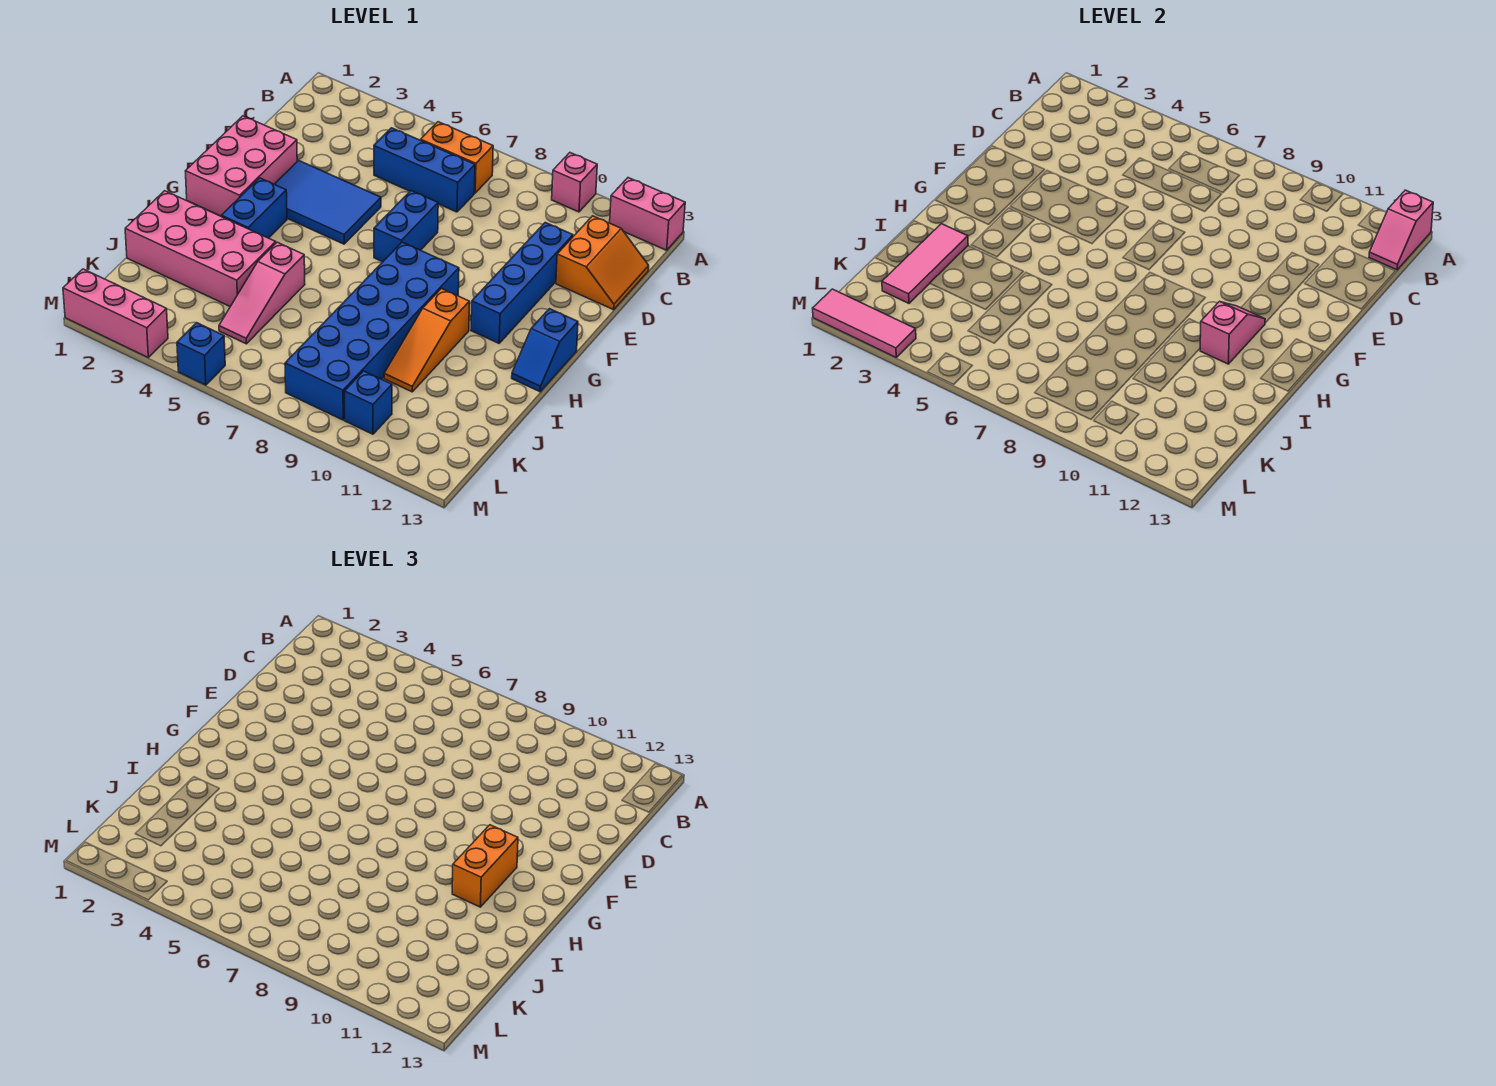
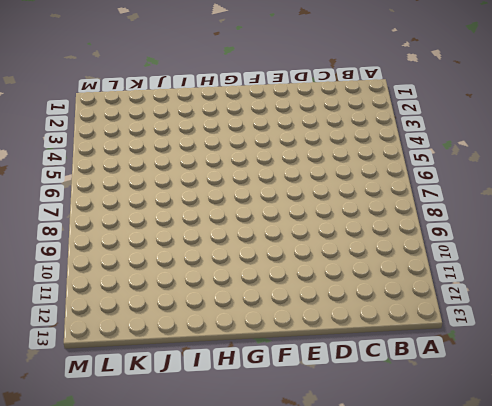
none -> pink brick A10 level 1
none -> pink brick A12:A13 level 1
none -> orange brick B6:B7 level 1

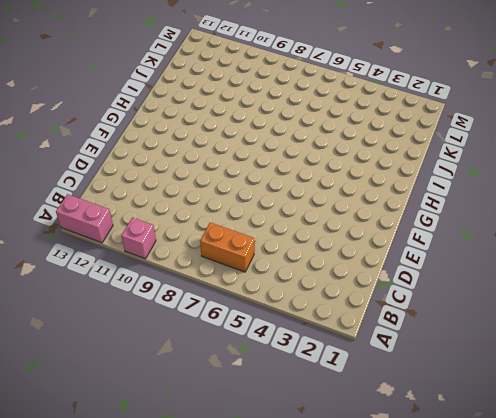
none -> blue brick C5:C7 level 1
none -> orange slope C12:D13 level 1 top 12
none -> blue brick D11:G11 level 1

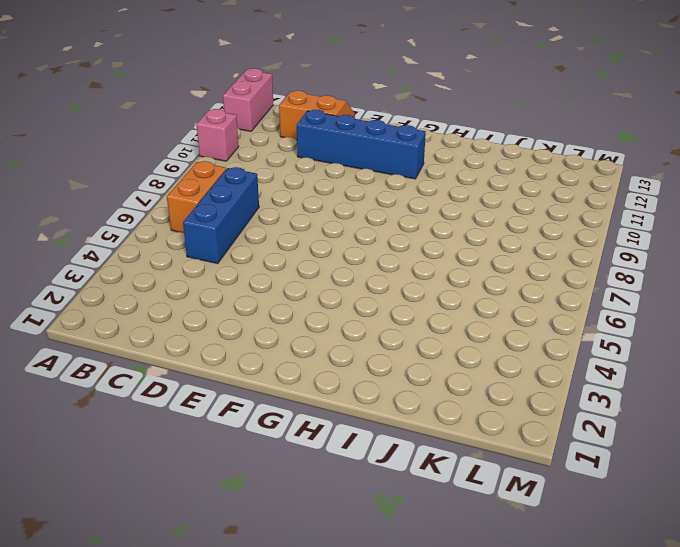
none -> pink brick E1:G2 level 1
none -> blue tile E3:F5 level 1
none -> blue brick E7:F7 level 1

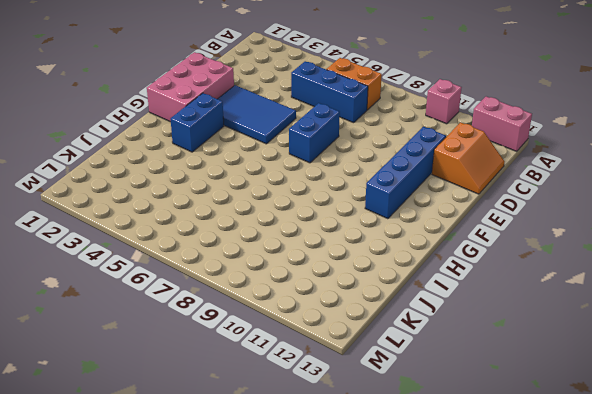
none -> blue brick G8:L9 level 1
none -> blue slope G13:H13 level 1 top G
none -> orange slope H10:J10 level 1 top H

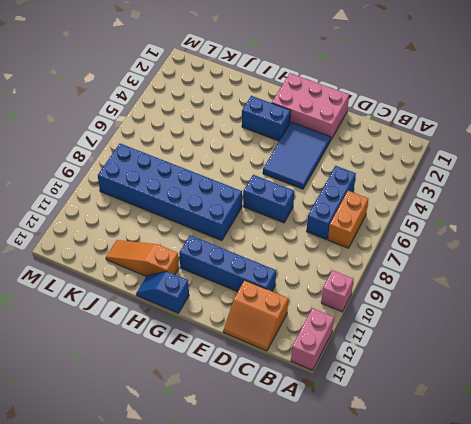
orange slope H12:J12 level 1 top H -> orange slope H10:J10 level 1 top H
none -> pink brick I1:J4 level 1
none -> pink slope I5:K5 level 1 top I
none -> blue brick L10 level 1

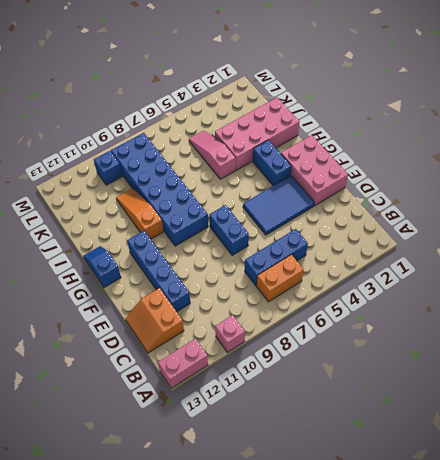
none -> pink brick M1:M3 level 1
none -> blue brick M5 level 1
none -> pink slope A13:B13 level 2 top A

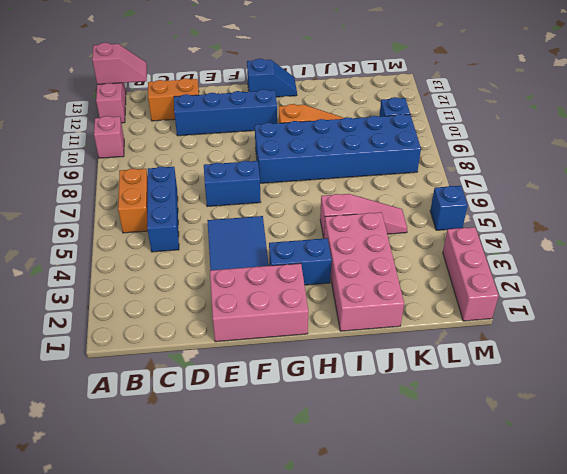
none -> pink slope G11:H11 level 2 top H
none -> pink tile I2:K2 level 2
none -> pink tile M1:M3 level 2

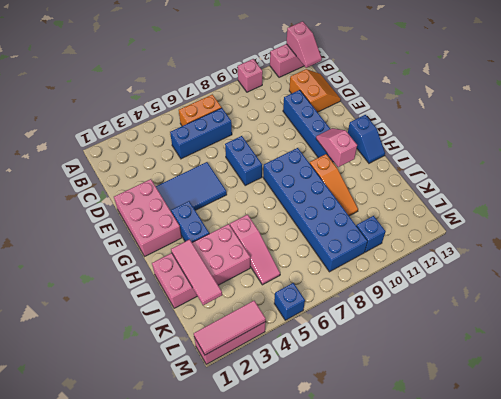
none -> orange brick G11:H11 level 3

